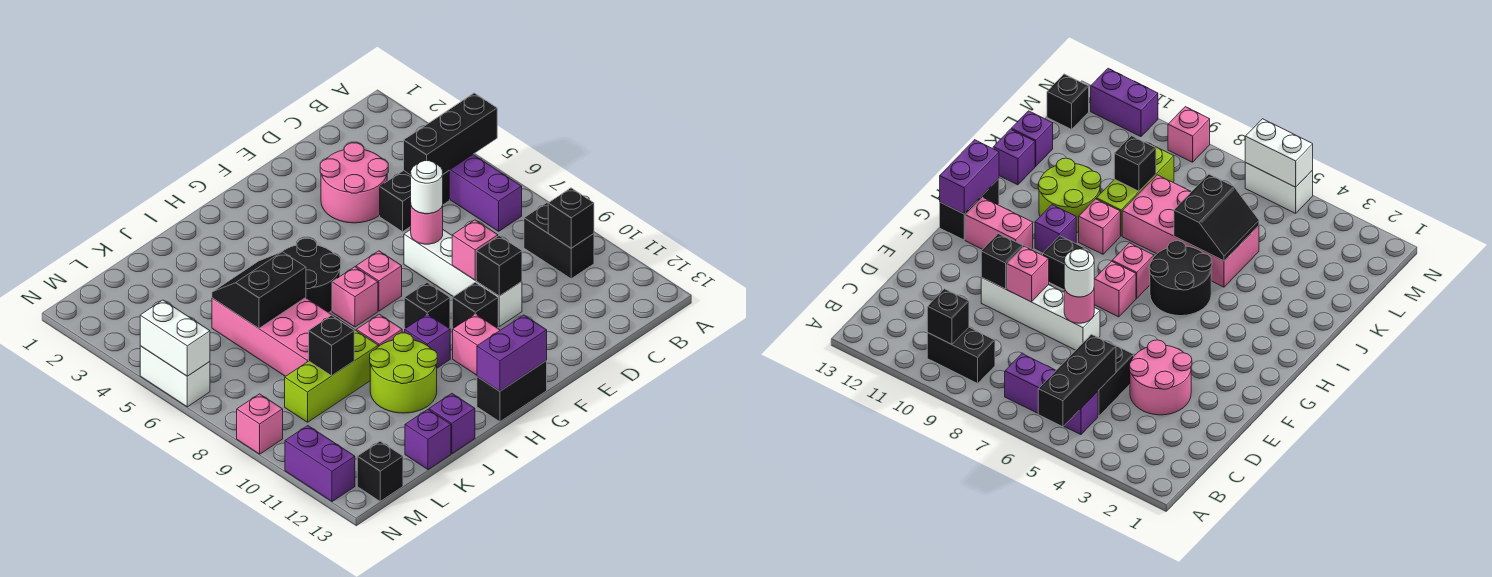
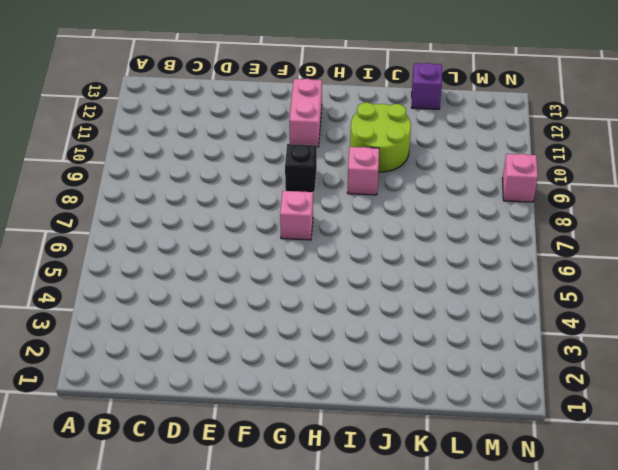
none -> purple brick B5:B7 level 1
none -> black brick B9:B10 level 1
none -> black brick C5:D5 level 1
none -> pink round brick D3:E4 level 1

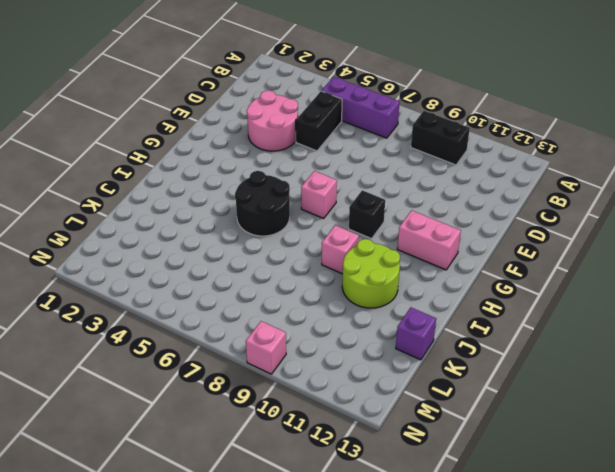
none -> white brick E7:E10 level 1
none -> black brick F10 level 1
none -> black brick G13:H13 level 1
none -> pink brick H7 level 1

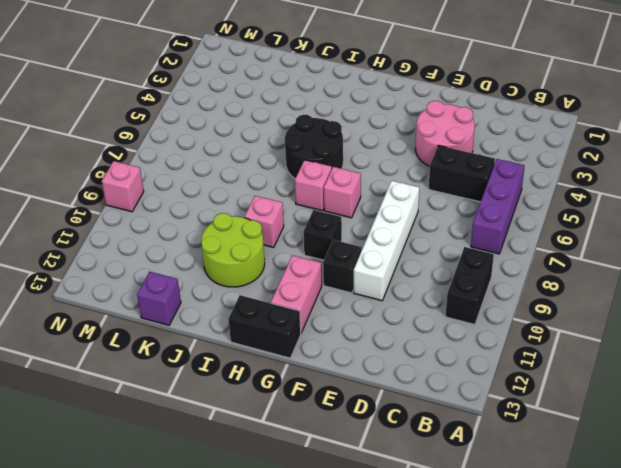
none -> purple brick H10 level 1
none -> pink brick J5:K8 level 1
none -> lime brick J9:L9 level 1
none -> purple brick J13 level 1

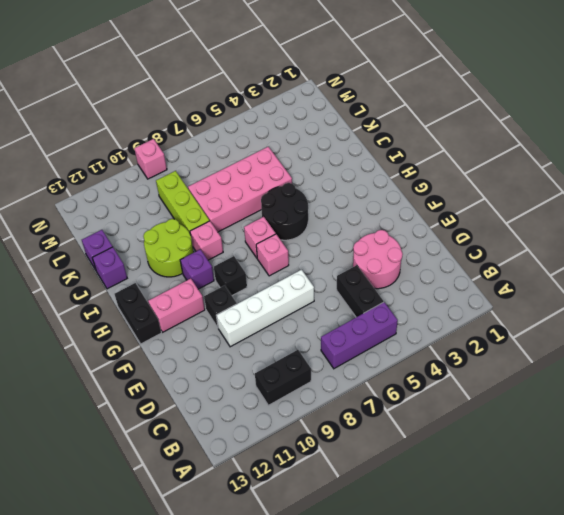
none -> black brick M13 level 1
none -> white brick N5:N6 level 1
none -> purple brick N11:N12 level 1
none -> black brick A5:C5 level 2

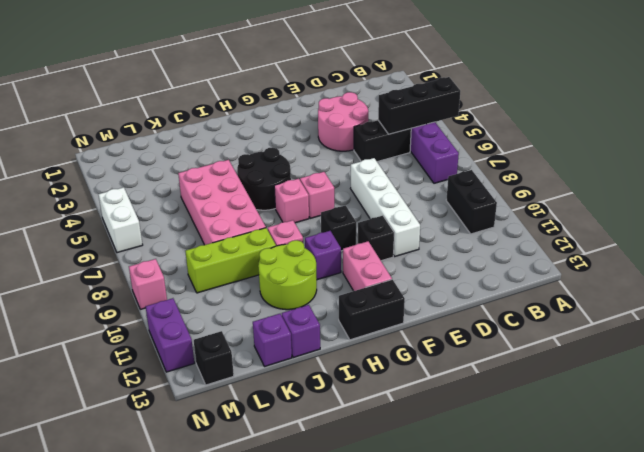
none -> black brick B10 level 2
none -> pink round brick E7 level 2
none -> pink brick E9 level 2
none -> black brick E10 level 2

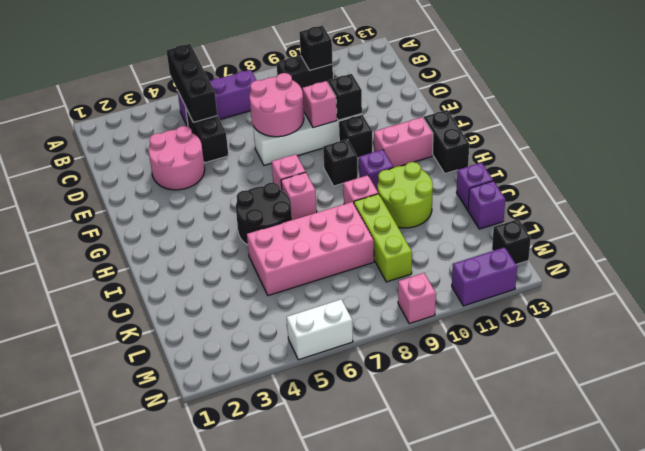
pink round brick D7:E8 level 2 -> pink round brick E7 level 2
none -> purple brick G13:H13 level 2
none -> black slope J5:K6 level 2 top 6
none -> black brick K9 level 2
none -> white brick N5:N6 level 2

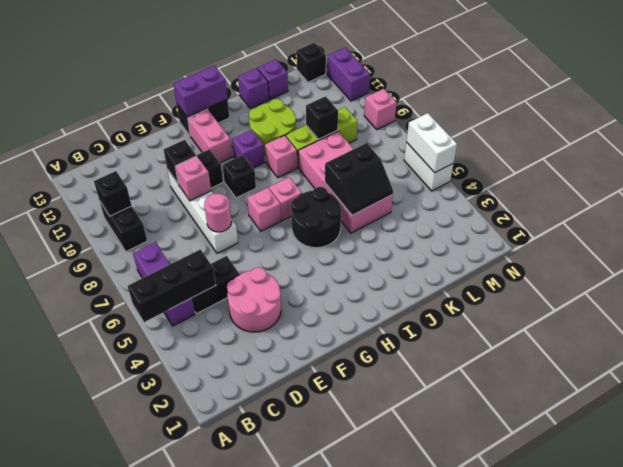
none -> white round brick E7 level 3

